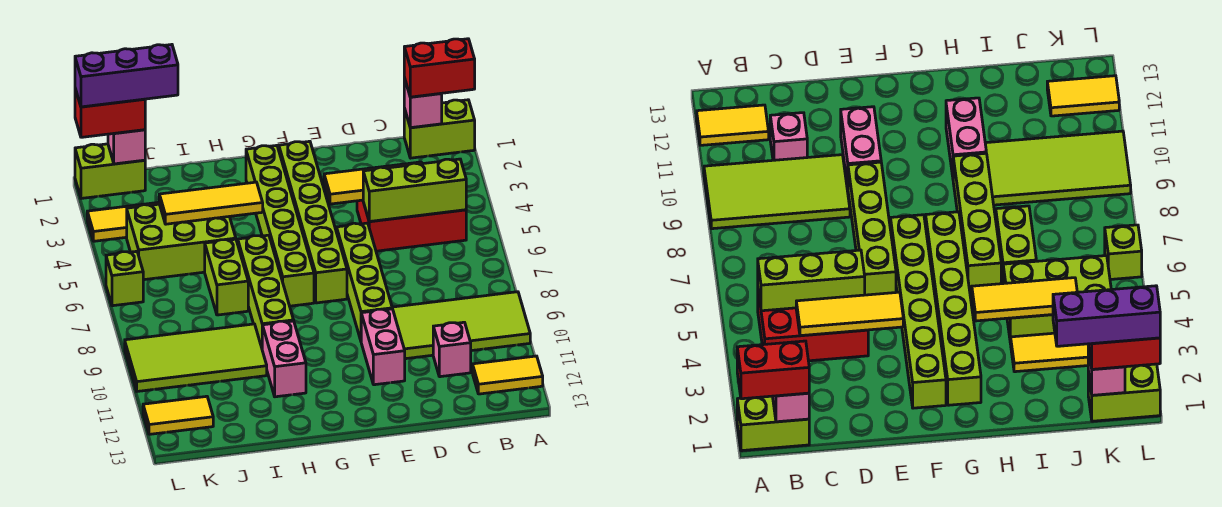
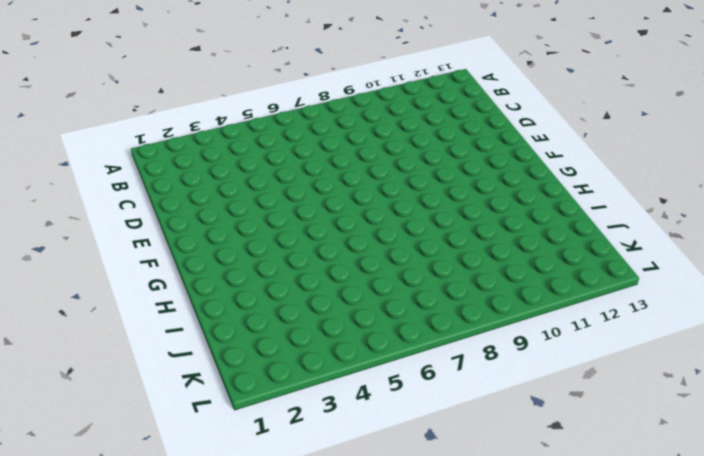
none -> lime brick A1:B1 level 1
none -> lime tile A9:D10 level 1
none -> yellow tile A12:B12 level 1

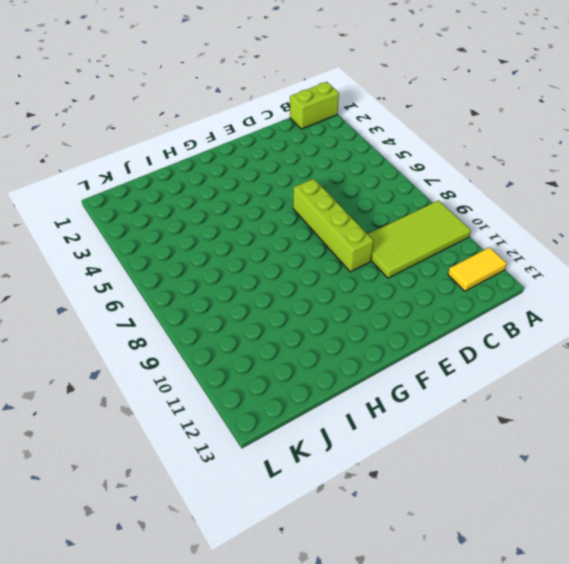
none -> red brick B4:D5 level 1
none -> pink brick C11 level 1
none -> pink brick E10:E11 level 1

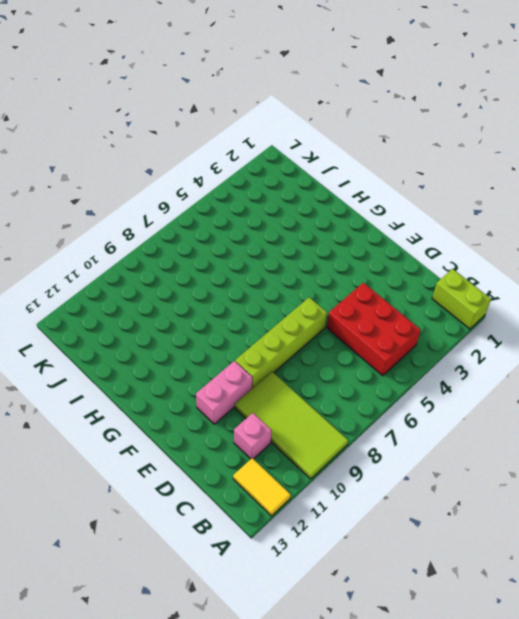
none -> lime brick F2:F7 level 1
none -> lime brick G2:G7 level 1
none -> lime brick H6:H9 level 1

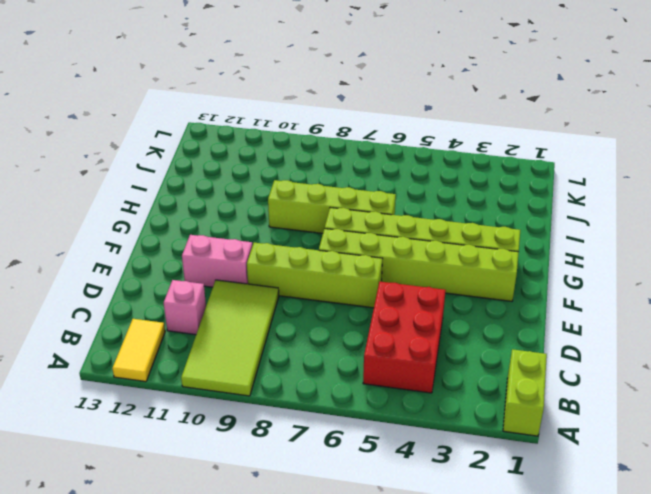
none -> pink brick H10:H11 level 1
none -> yellow tile I3:L3 level 1
none -> lime brick I4:K5 level 1

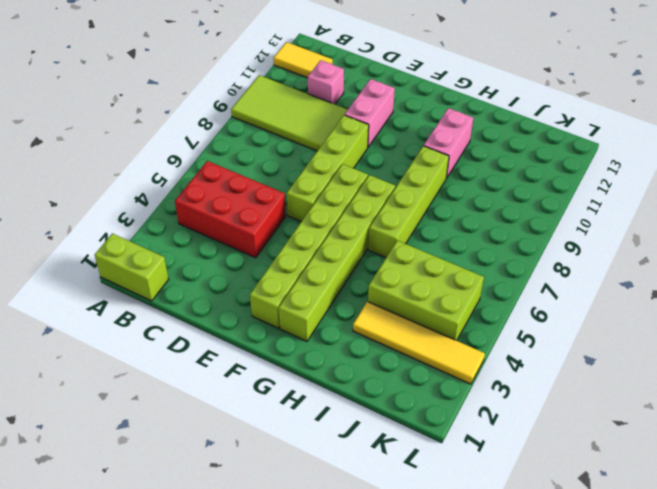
none -> lime brick I6:I7 level 1
none -> lime tile I9:L10 level 1
none -> lime brick K1:L1 level 1

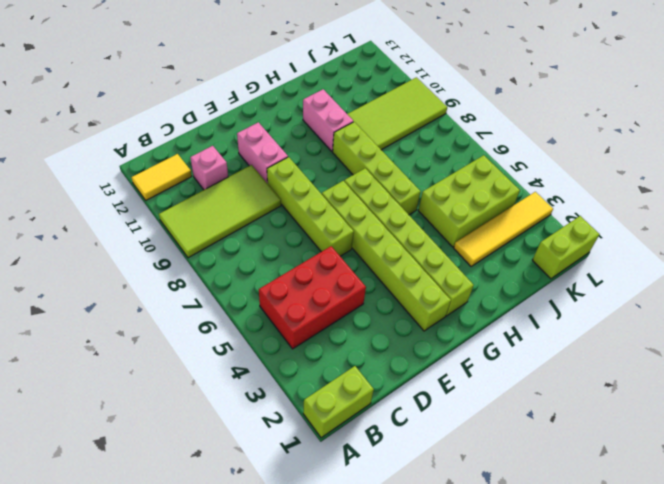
none -> lime brick I6:I7 level 1
none -> yellow tile K12:L12 level 1
none -> lime brick L6 level 1

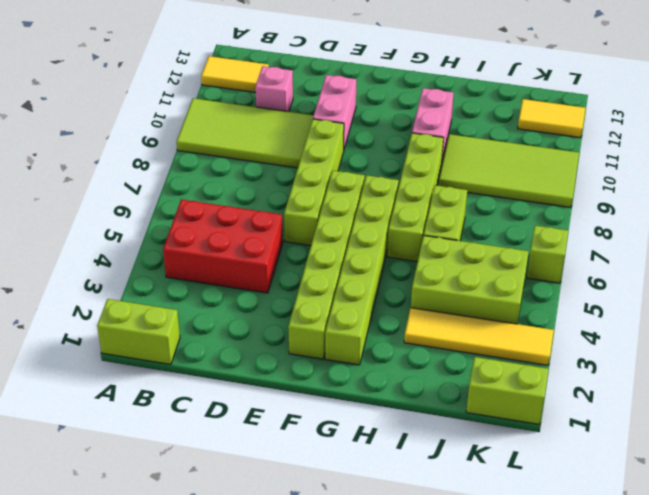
none -> pink brick B1 level 2
none -> lime brick B5:D5 level 2
none -> yellow tile C4:E4 level 2

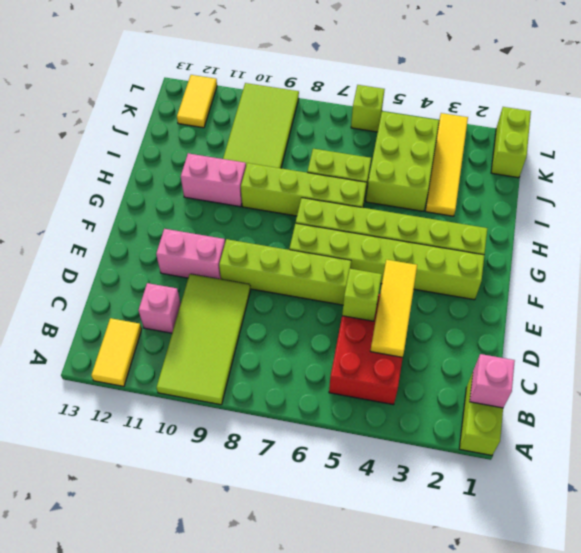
lime brick D5 level 2 -> lime brick B5:D5 level 2
none -> yellow tile H4:J4 level 2
none -> pink brick K1 level 2
none -> red brick A1:B1 level 3

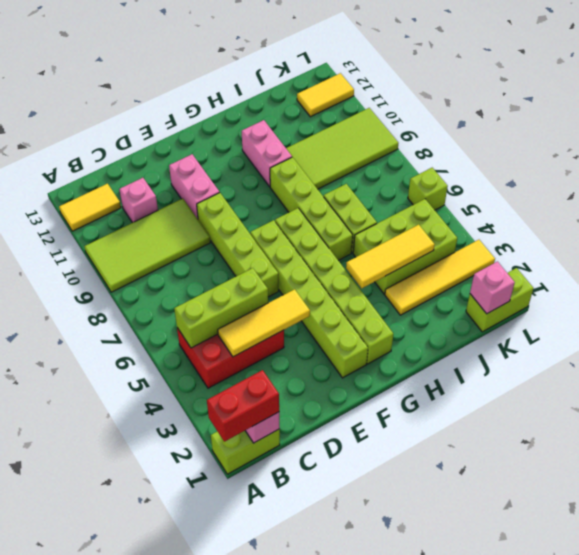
none -> red brick K1:L1 level 3
none -> purple brick J1:L1 level 4

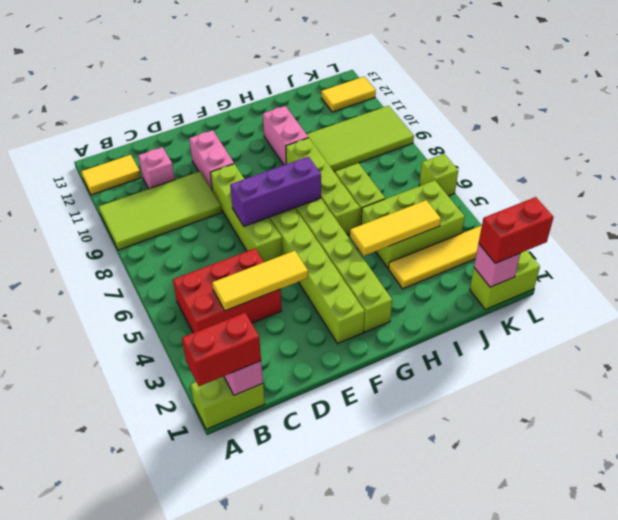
purple brick E7:G7 level 2 -> purple brick J1:L1 level 4
none -> lime brick B5:D5 level 2

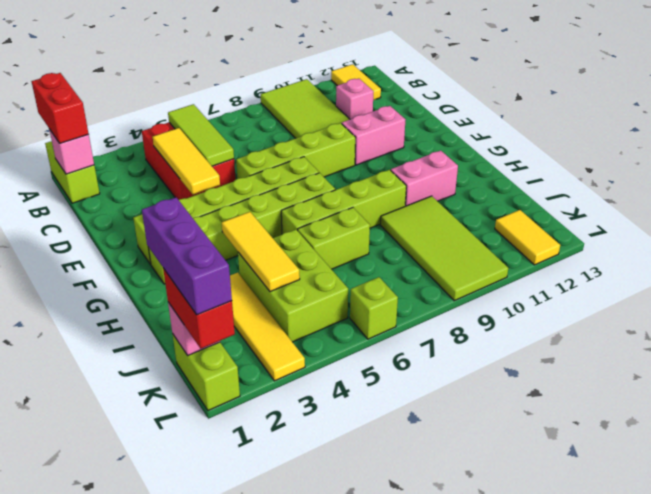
lime tile B5:D5 level 2 -> lime brick B5:D5 level 2

